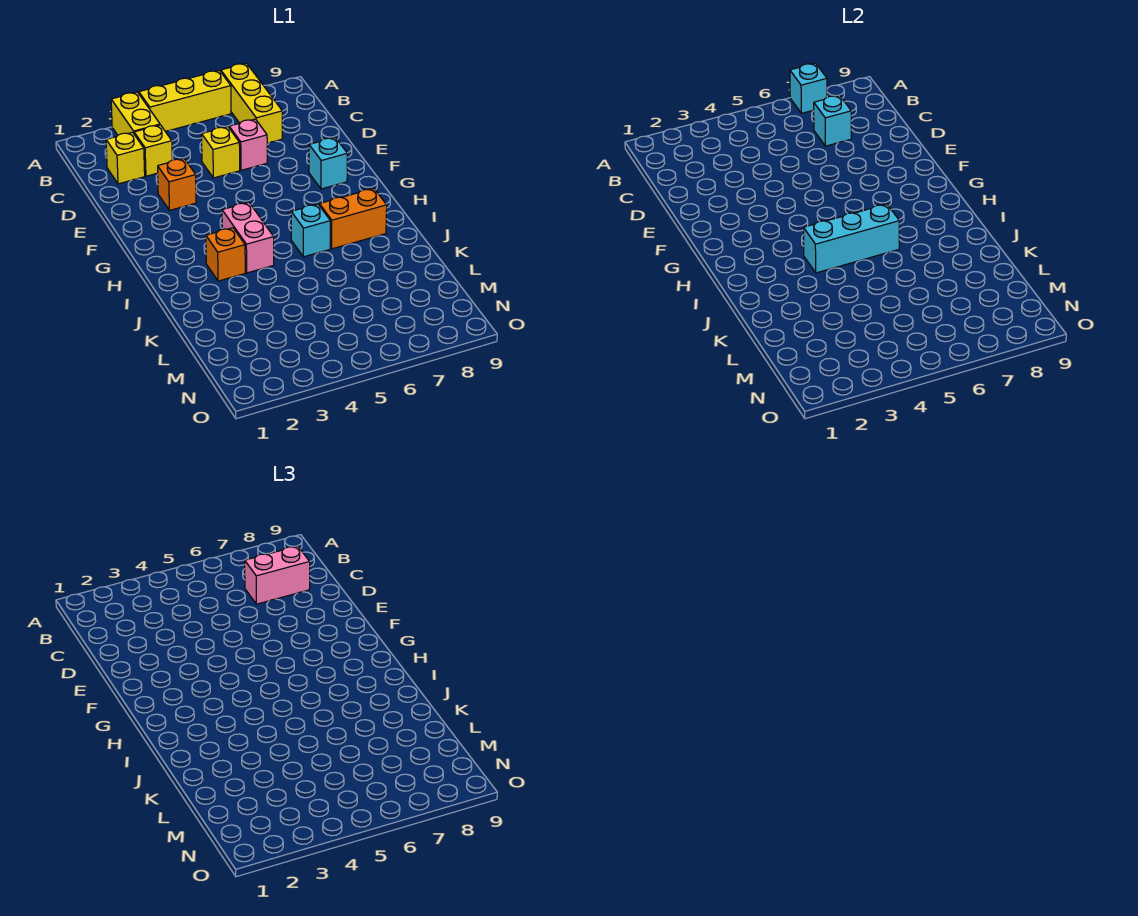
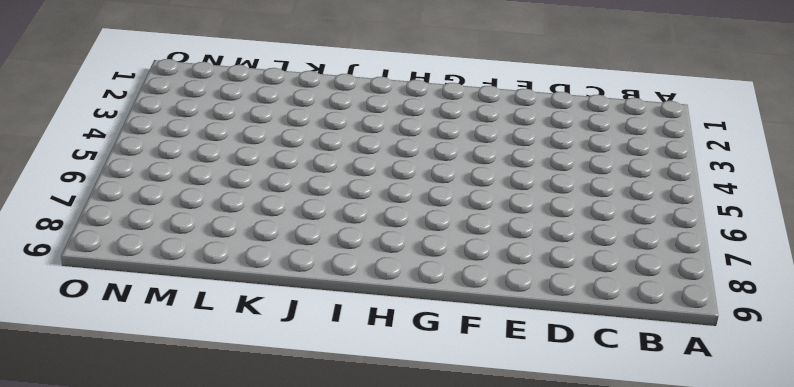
none -> yellow brick A3:B3 level 1
none -> yellow brick A4:A6 level 1
none -> yellow brick A7:C7 level 1

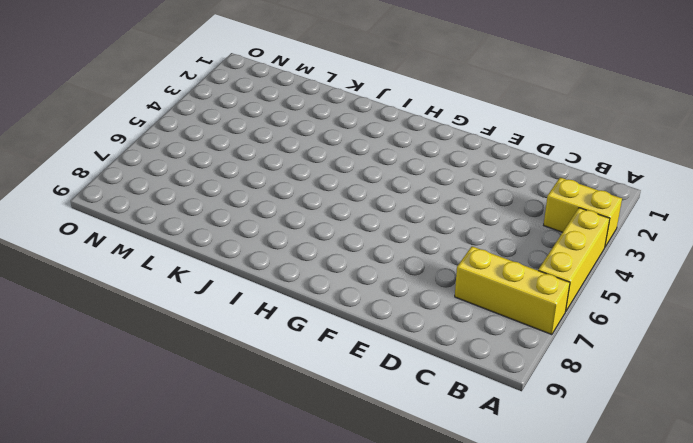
none -> yellow brick C2 level 1
none -> yellow brick C3 level 1
none -> yellow brick D5 level 1

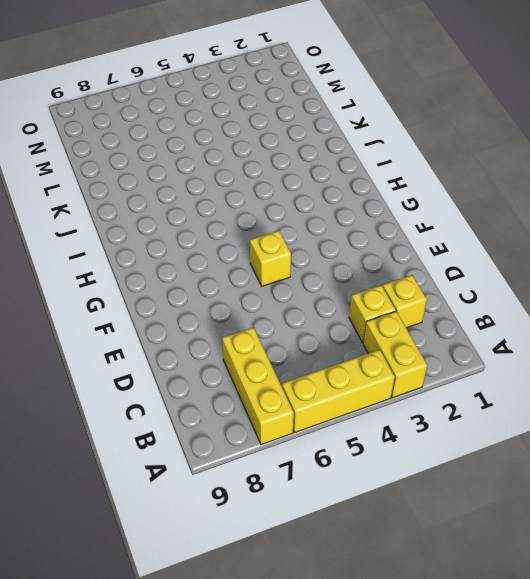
yellow brick F5 level 1 -> yellow brick D5 level 1
none -> pink brick D6 level 1
none -> orange brick E3 level 1
none -> cyan brick F8 level 1

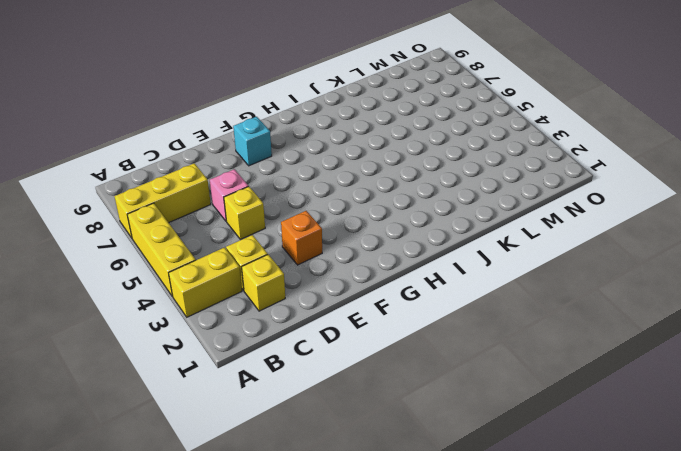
none -> pink brick H4:I4 level 1
none -> orange brick I3 level 1
none -> cyan brick I6 level 1

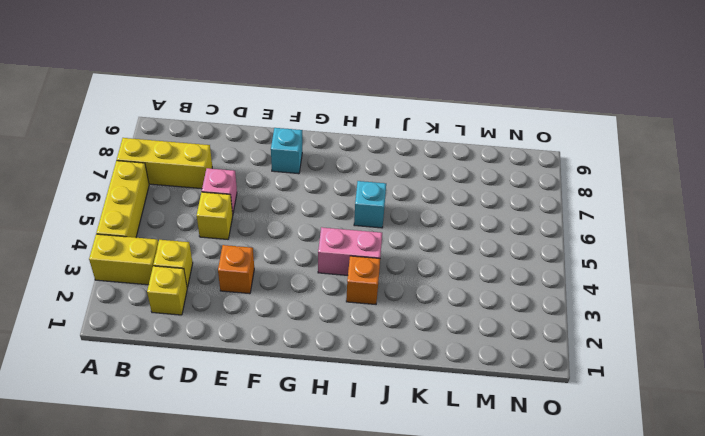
none -> orange brick I7:I8 level 1
none -> cyan brick A7 level 2
none -> cyan brick C7 level 2

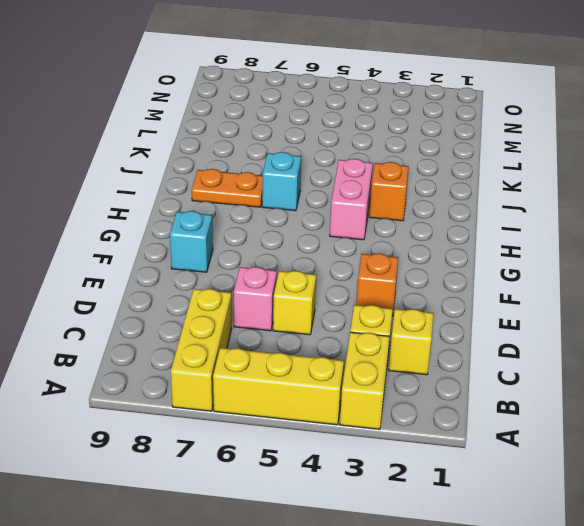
orange plate I7:I8 level 1 -> orange brick I7:I8 level 1
none -> cyan brick A7 level 2
none -> cyan brick C7 level 2
none -> cyan brick I4:I6 level 2

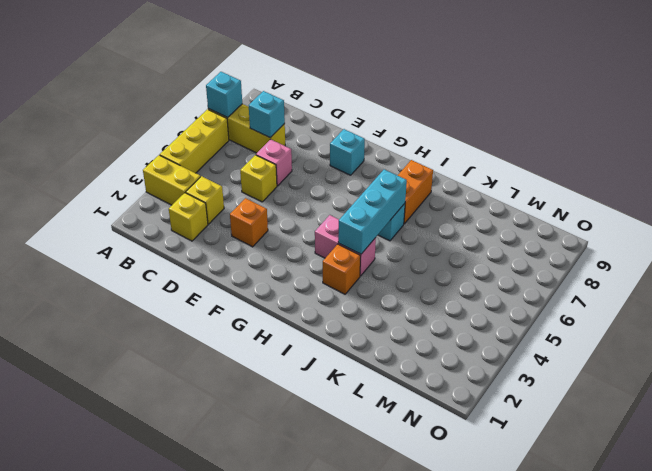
none -> pink brick C7:C8 level 3

